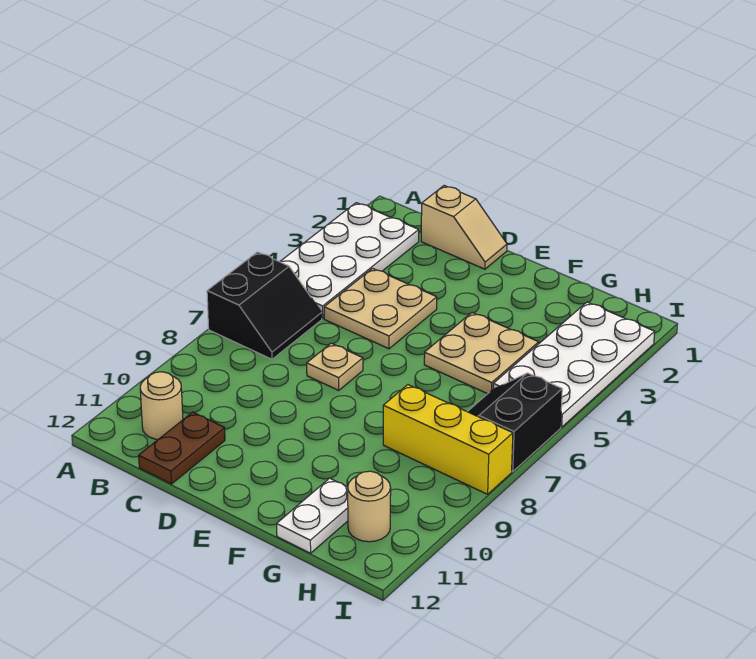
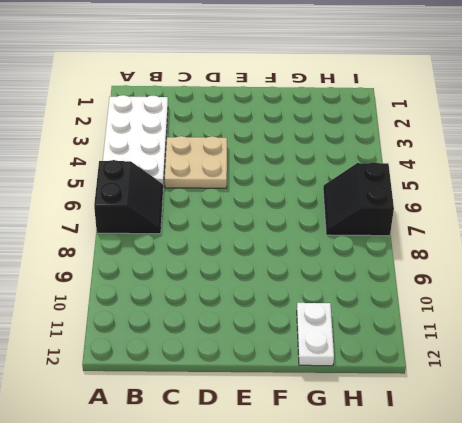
none -> tan round brick B11 level 1
none -> tan slope C1:D1 level 1 top C
none -> brown plate C11:C12 level 1

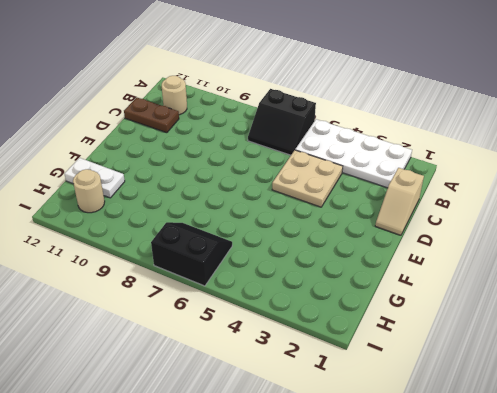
none -> tan plate D7 level 1
none -> tan plate F4:G5 level 1
none -> yellow brick G8:I8 level 1

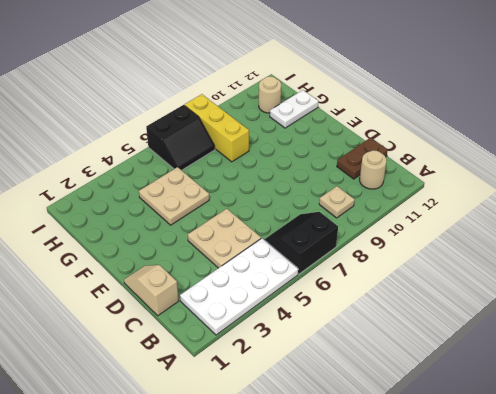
tan plate B9 level 1 -> tan plate D7 level 1
none -> white plate H2:I5 level 1

